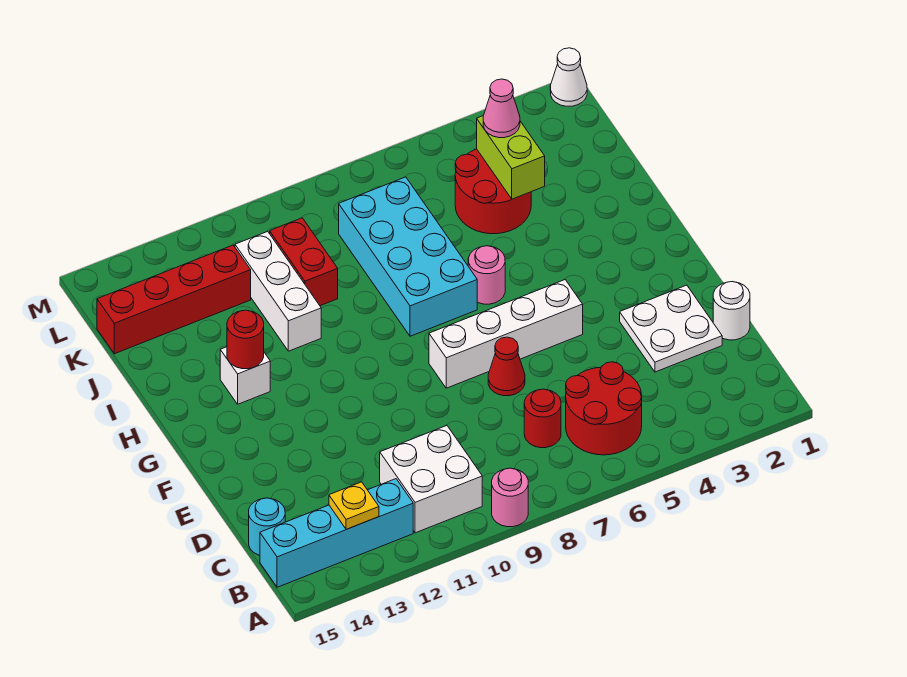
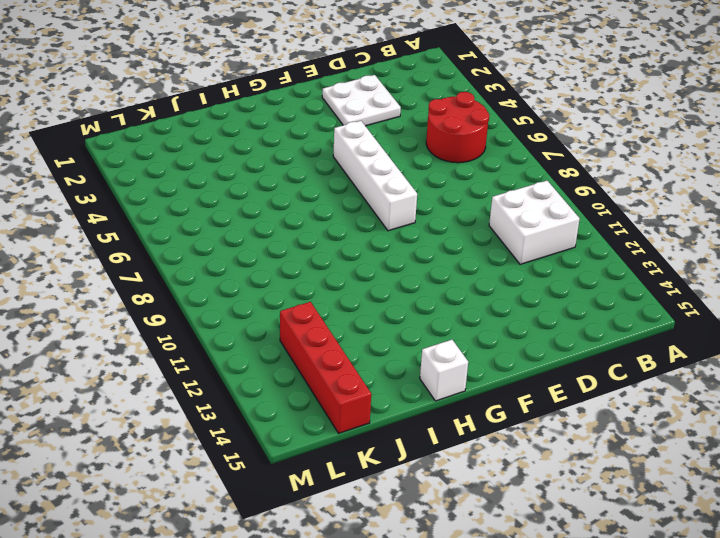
white brick H15 level 1 -> white brick H13 level 1
none -> pink round brick A9 level 1
none -> cyan brick B12:B15 level 1
none -> red round brick C7 level 1

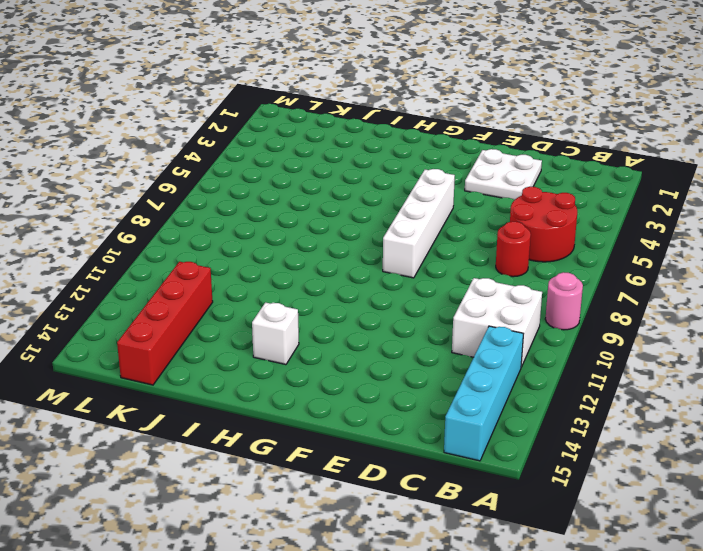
none -> cyan round brick C15 level 1
none -> white round brick D1 level 1
none -> red cone E7 level 1

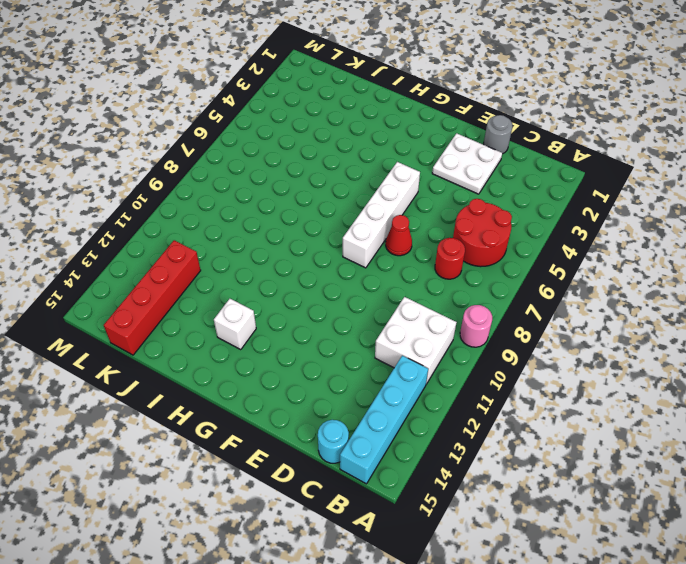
grey round brick D1 level 1 -> white round brick D1 level 1
none -> pink round brick H6 level 1
none -> cyan brick H7:K8 level 1
none -> white brick I11:K11 level 1

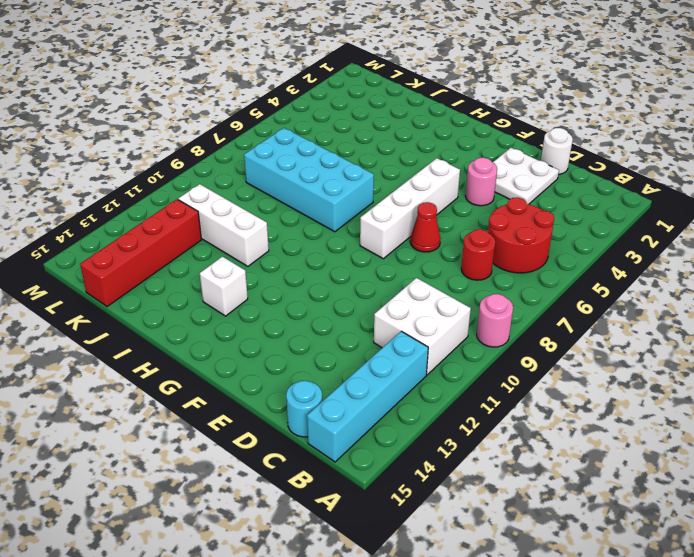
pink round brick E4 level 1 -> pink round brick H6 level 1
none -> red round brick J4:K5 level 1
none -> red brick J10:K10 level 1
none -> white cone M1 level 1

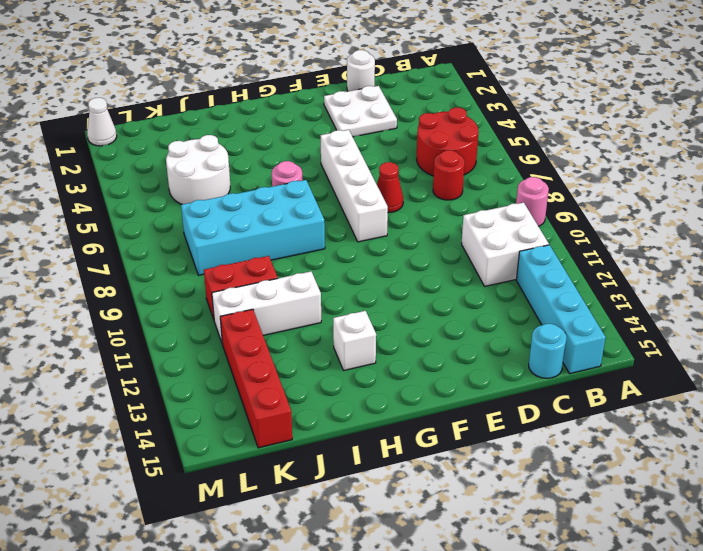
white round brick J4:K5 level 1 -> red round brick J4:K5 level 1
none -> yellow plate B13 level 2
none -> red round brick H13 level 2
none -> lime brick J4:K4 level 2

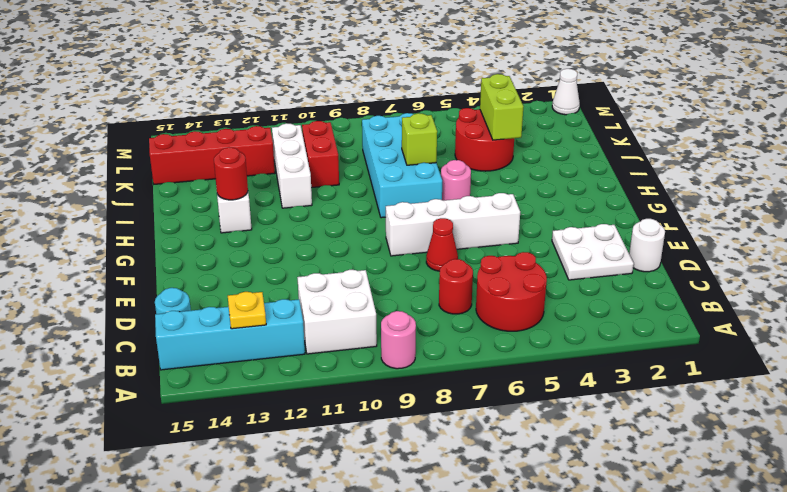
lime brick I7 level 2 -> none
none -> pink cone K4 level 3

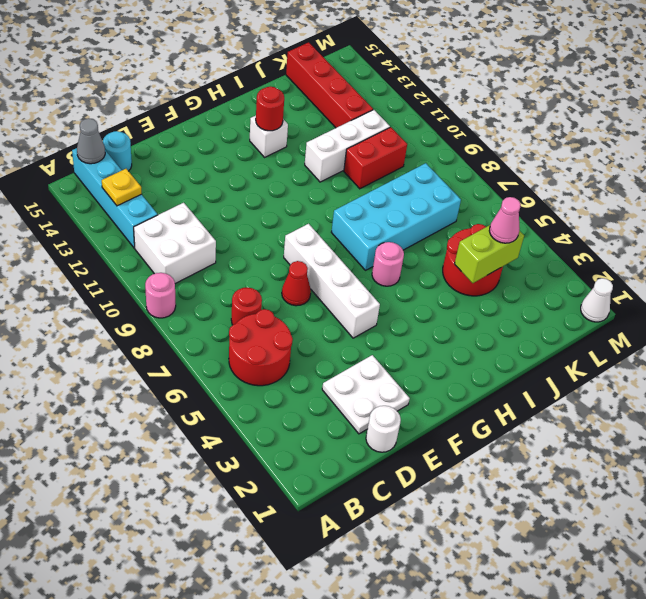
grey cone B15 level 2 -> none

